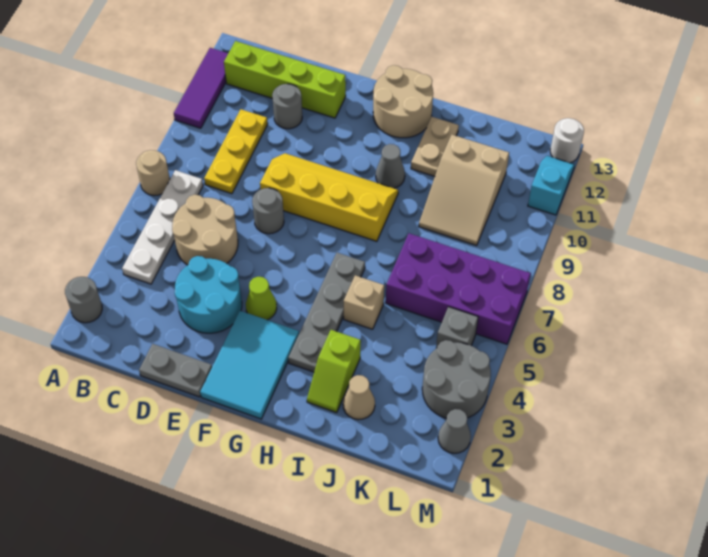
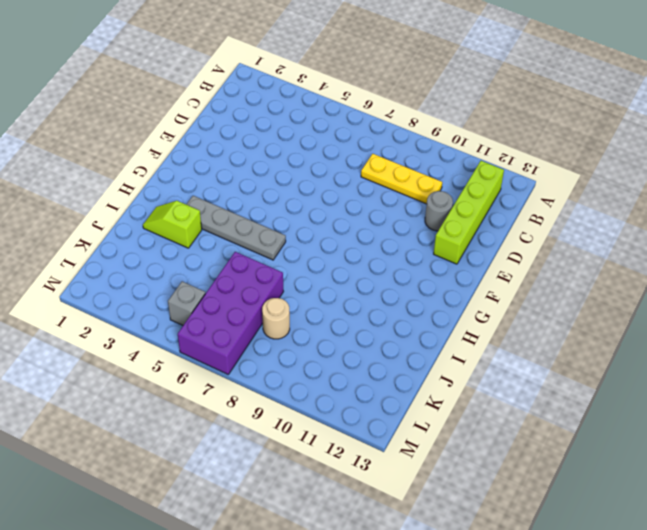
tan round brick K8 level 1 -> tan round brick A7 level 1
none -> grey round brick A2 level 1
none -> purple tile A10:A12 level 1
none -> white plate B4:B7 level 1

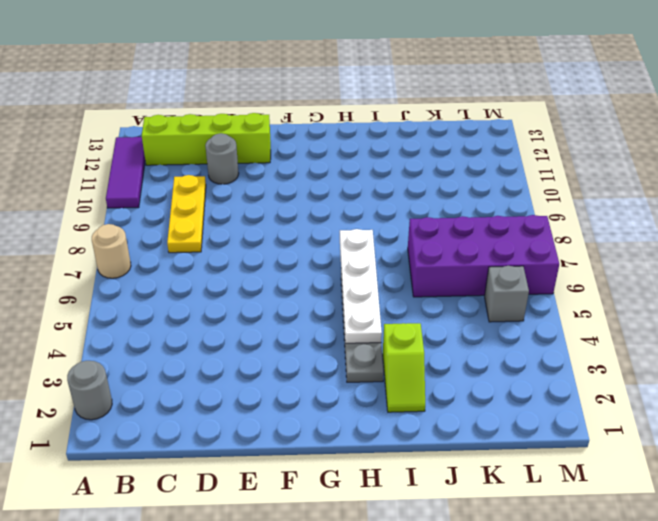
white plate H4:H7 level 2 -> white plate B4:B7 level 1
none -> tan round brick C5:D6 level 1
none -> grey plate D1:E1 level 1
none -> cyan round brick D3:E4 level 1

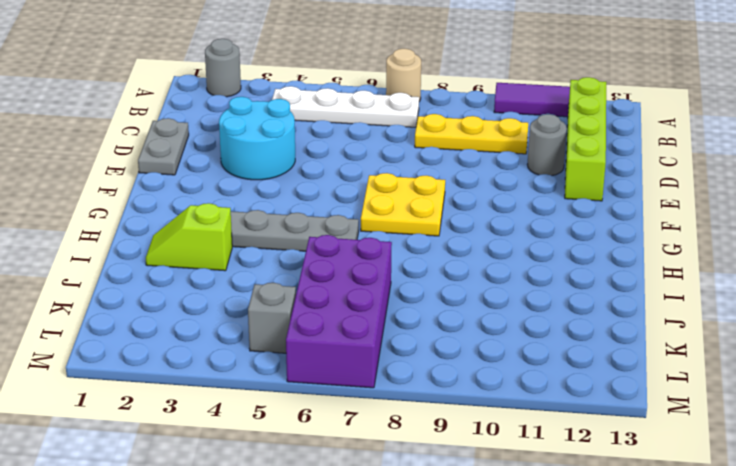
yellow plate F7:G8 level 1 -> yellow slope E8:H9 level 1 top 8
none -> tan round brick C5:D6 level 1
none -> grey round brick E7 level 1
none -> cyan tile F1:G3 level 1

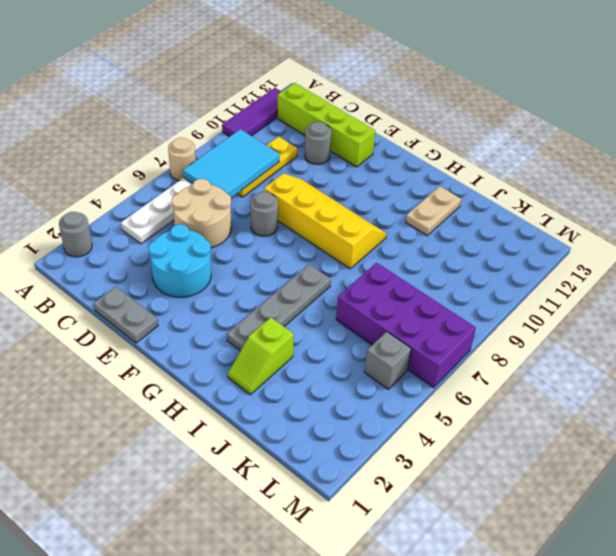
cyan tile B7:C9 level 2 -> cyan tile F1:G3 level 1
none -> lime cone F4 level 1
none -> tan round brick G12:H13 level 1
none -> grey cone H10 level 1

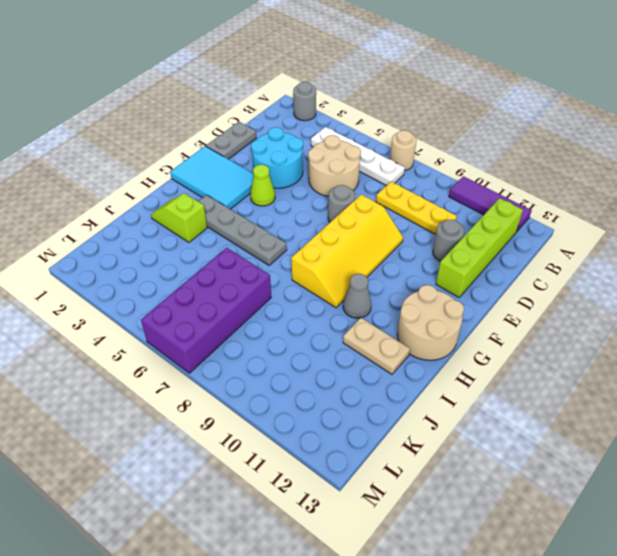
none -> tan brick I5 level 1
none -> tan cone J2 level 1
none -> tan slope J9:K11 level 1 top 11

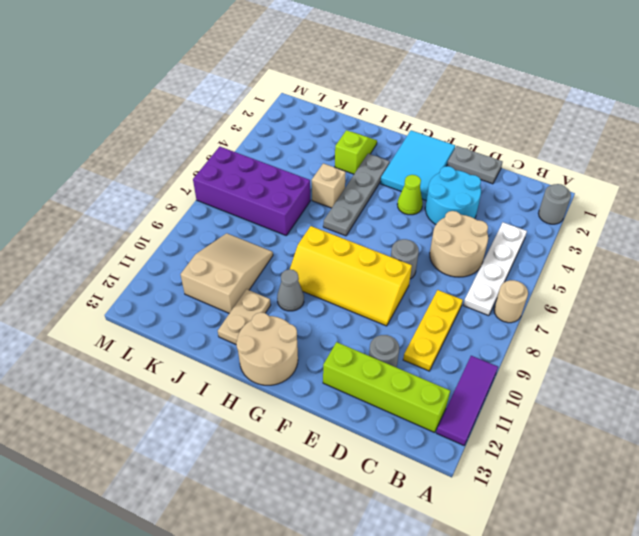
none -> tan cone J2 level 1
none -> grey round brick L3:M4 level 1
none -> grey brick L5 level 1

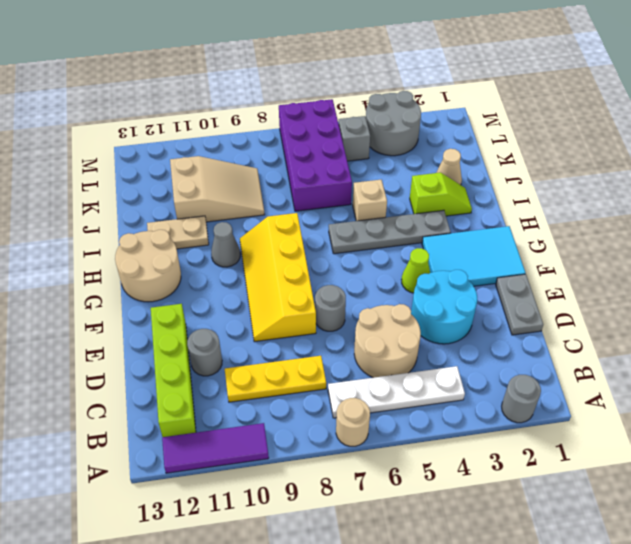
none -> grey cone M2 level 1
none -> cyan slope M11:M12 level 1 top 11
none -> white round brick M13 level 1

